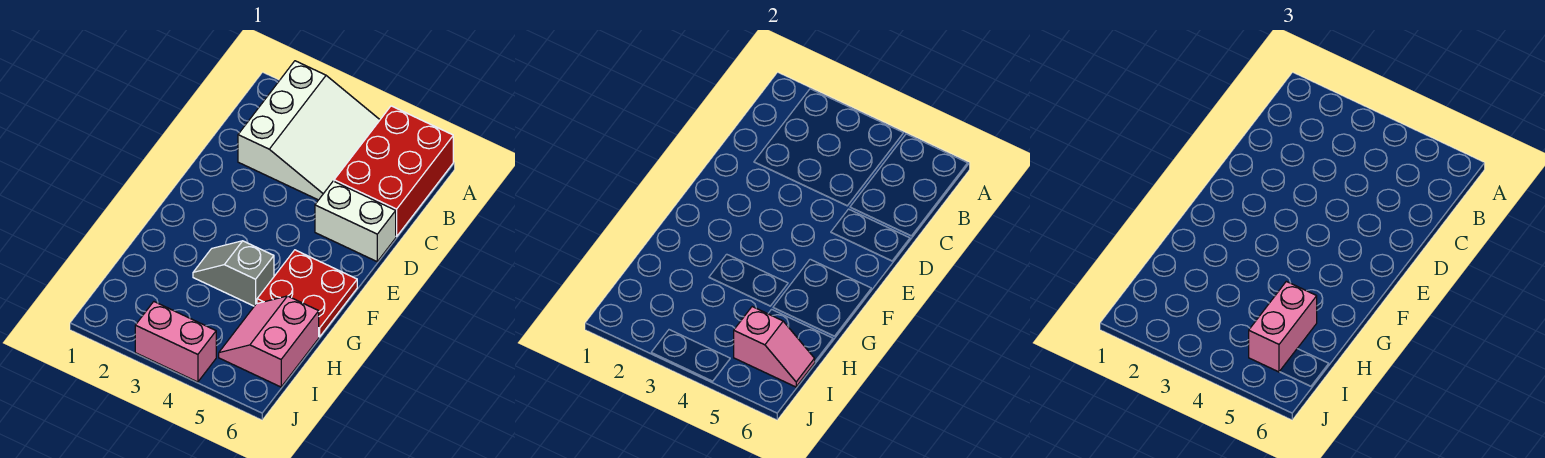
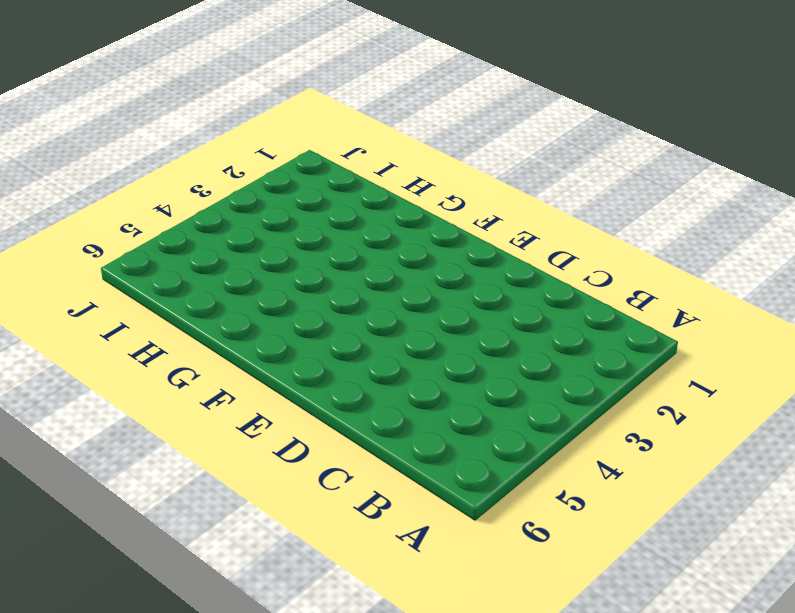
none -> white slope A2:C4 level 1 top 2
none -> red brick A5:C6 level 1

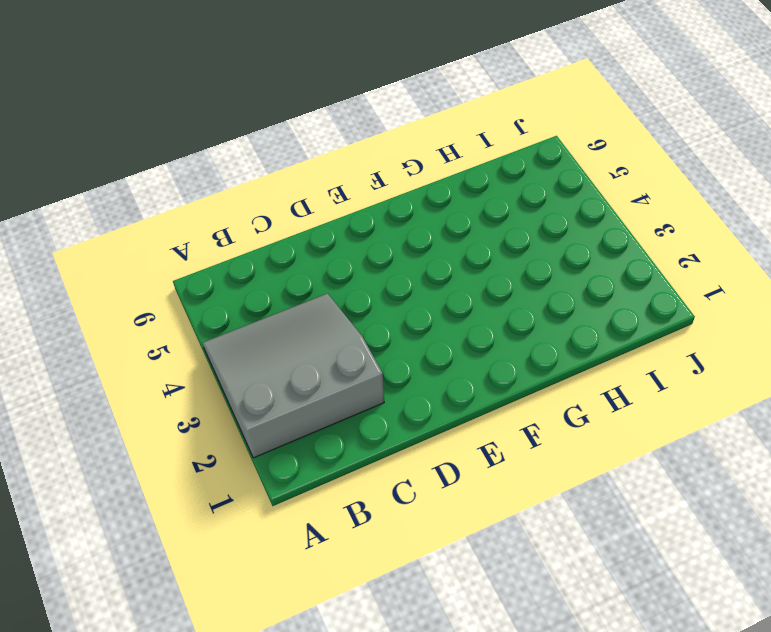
grey slope A2:C4 level 1 top 2 -> white slope A2:C4 level 1 top 2
none -> red brick A5:C6 level 1
none -> white brick D5:D6 level 1

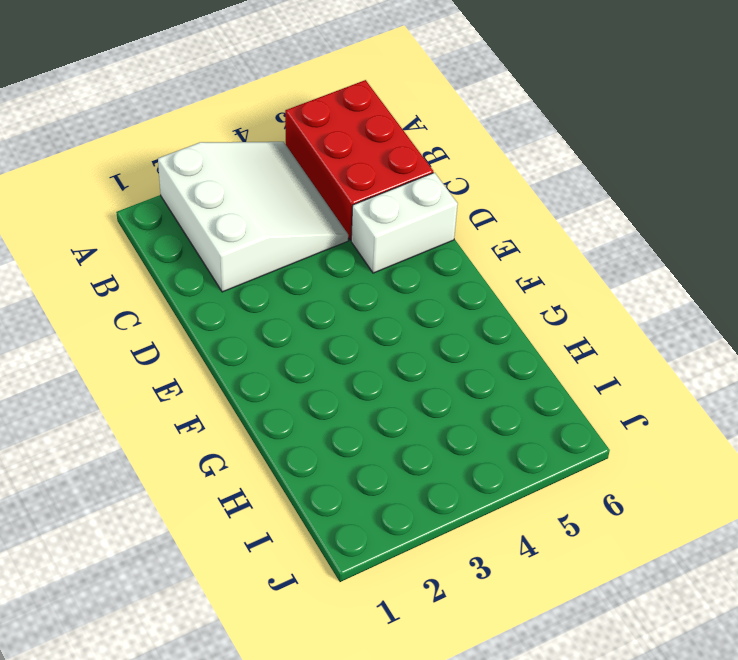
none -> red plate F5:G6 level 1
none -> grey slope G3:G4 level 1 top 4

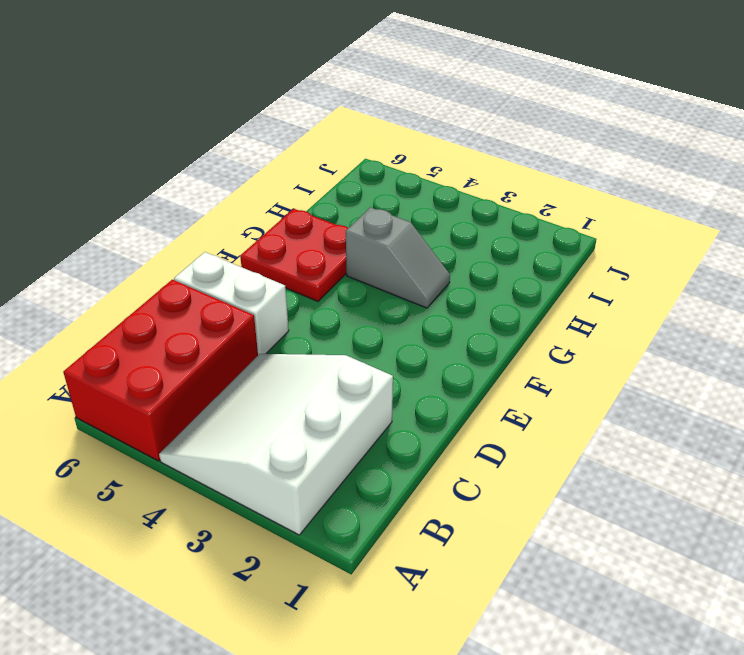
none -> pink slope H5:I6 level 1 top 6
none -> pink brick J3:J4 level 1

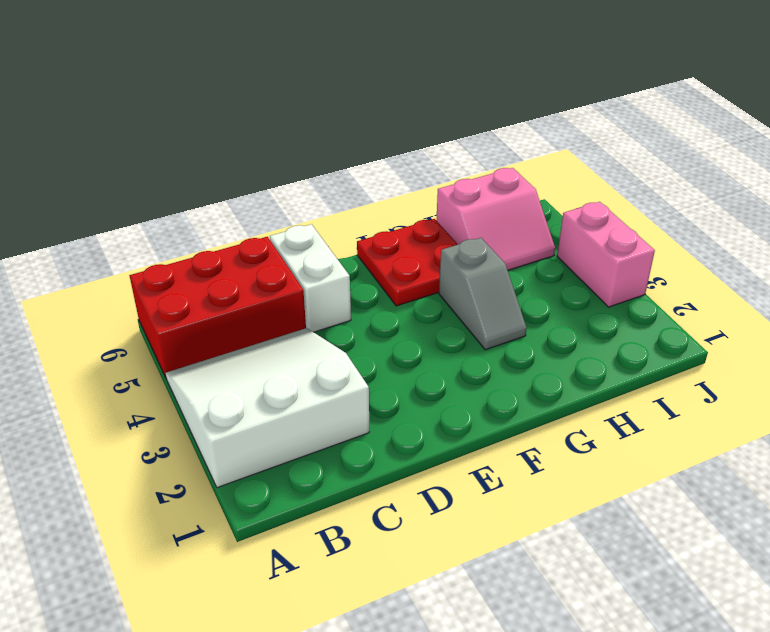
none -> pink slope I5:I6 level 2 top 5
none -> pink brick H5:I5 level 3

